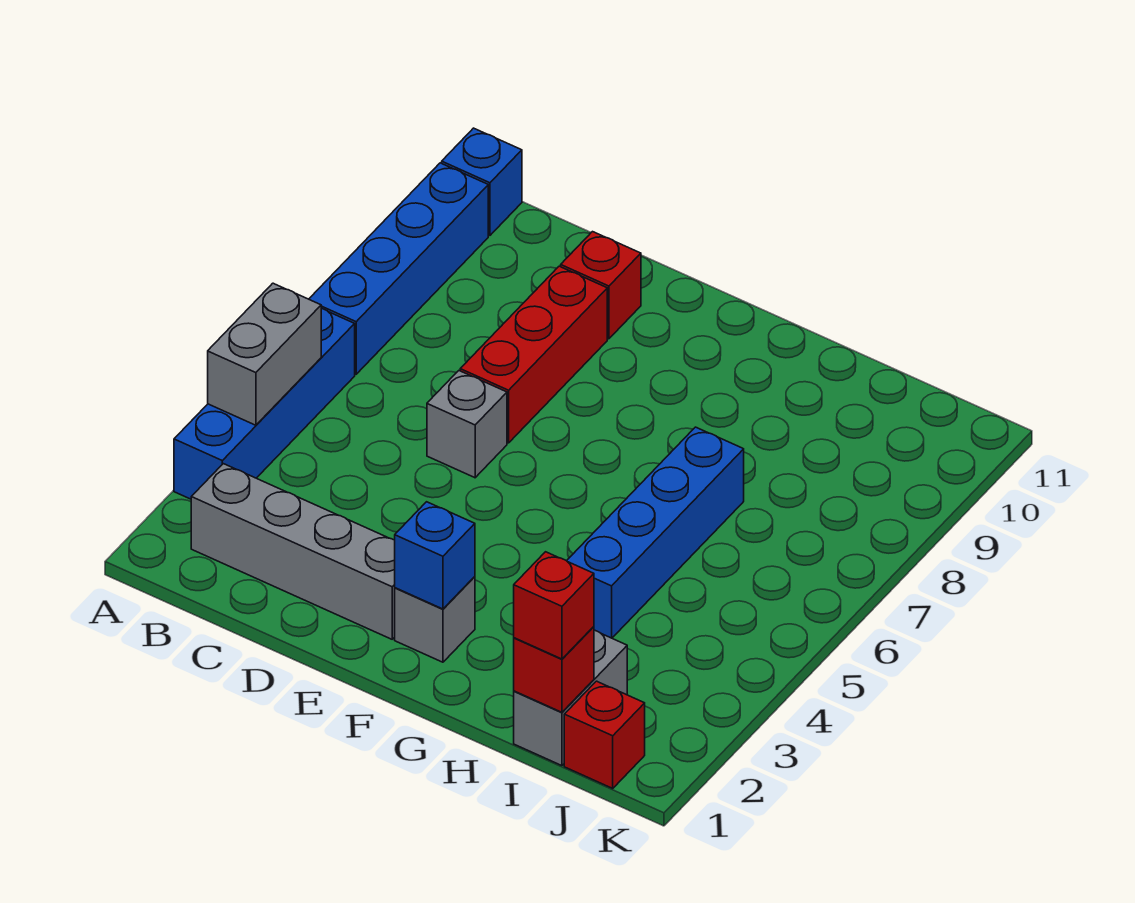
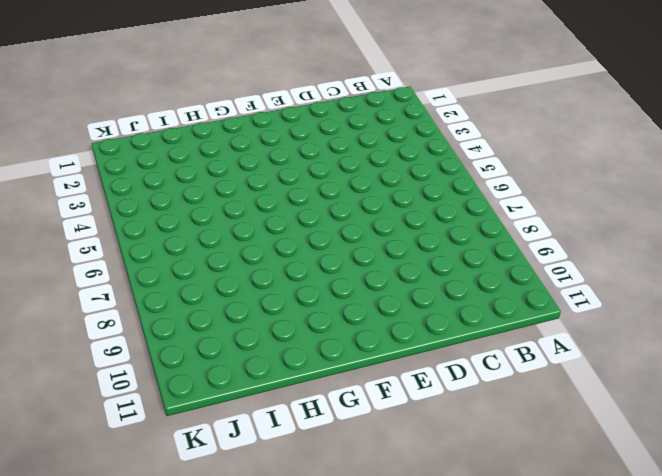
none -> blue brick A3:A6 level 1
none -> blue brick A7:A10 level 1
none -> blue brick A11 level 1

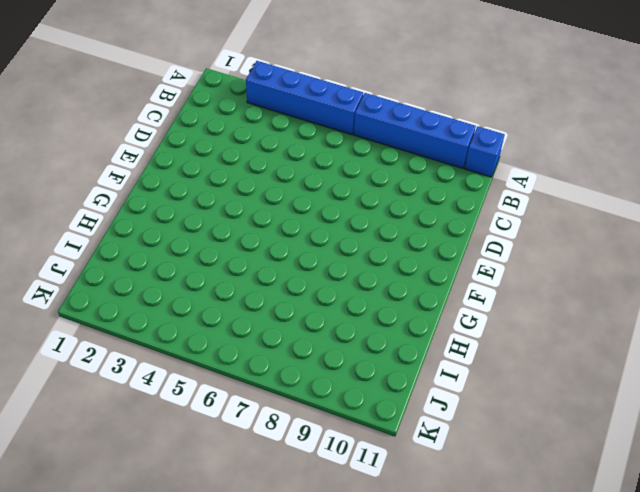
none -> grey brick B2:E2 level 1
none -> grey brick D6 level 1
none -> red brick D7:D9 level 1

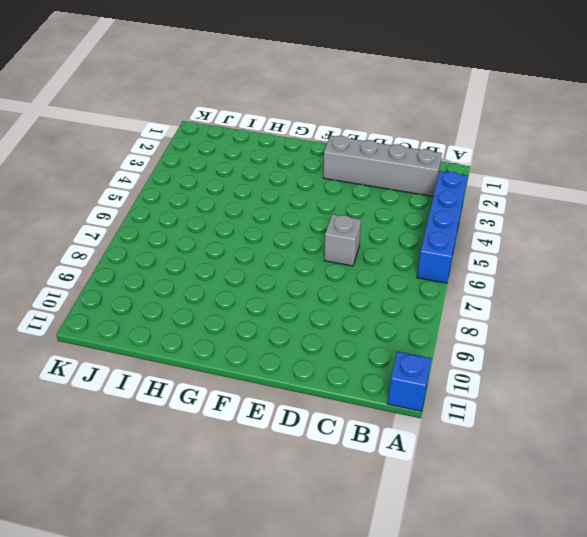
none -> blue brick A7:A10 level 1
none -> red brick D7:D9 level 1
none -> red brick D10 level 1

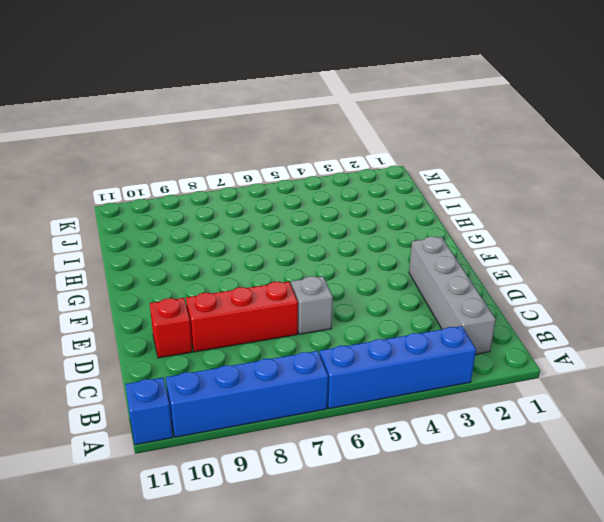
none -> grey brick F2 level 1
none -> blue brick H4:H7 level 1
none -> grey brick I1:I2 level 1

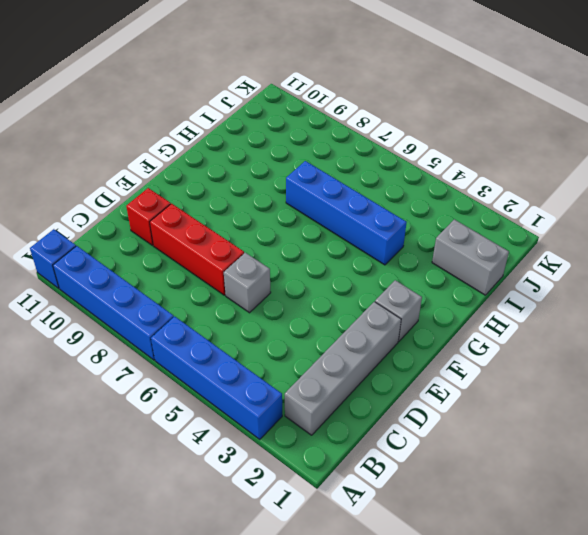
none -> red brick J1 level 1
none -> grey brick A4:A5 level 2
none -> blue brick F2 level 2

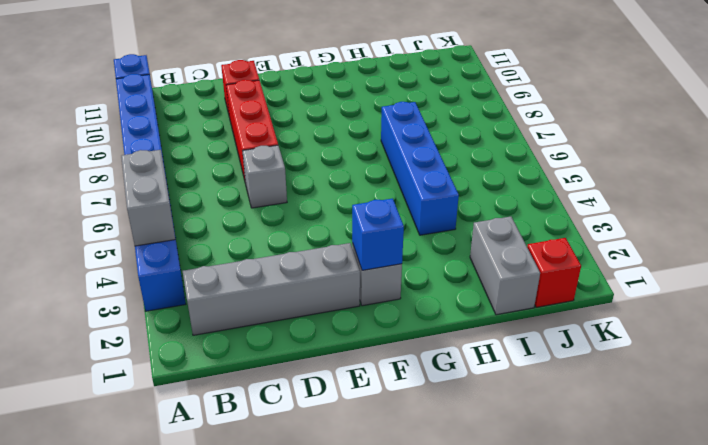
none -> red brick I1 level 2
none -> red brick I1 level 3

